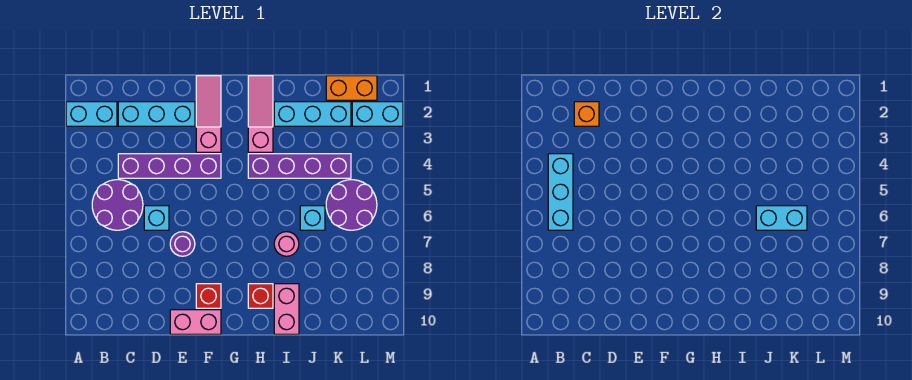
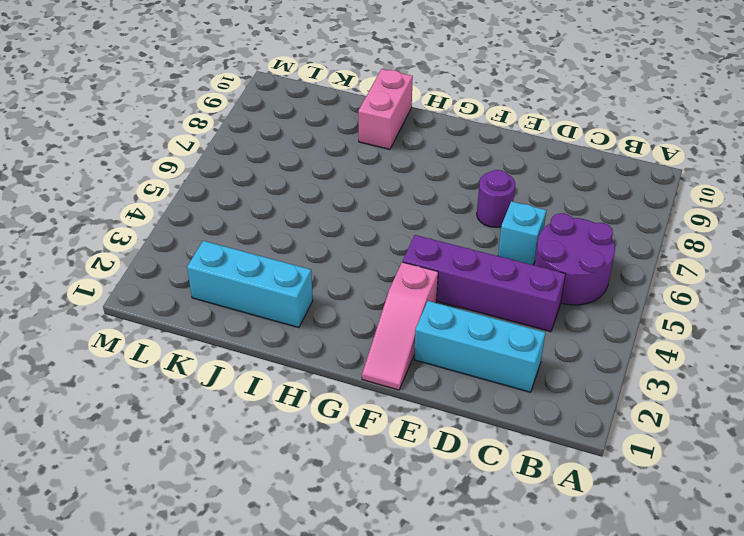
none -> cyan brick A2:B2 level 1
none -> pink brick E10:F10 level 1
none -> red brick F9 level 1

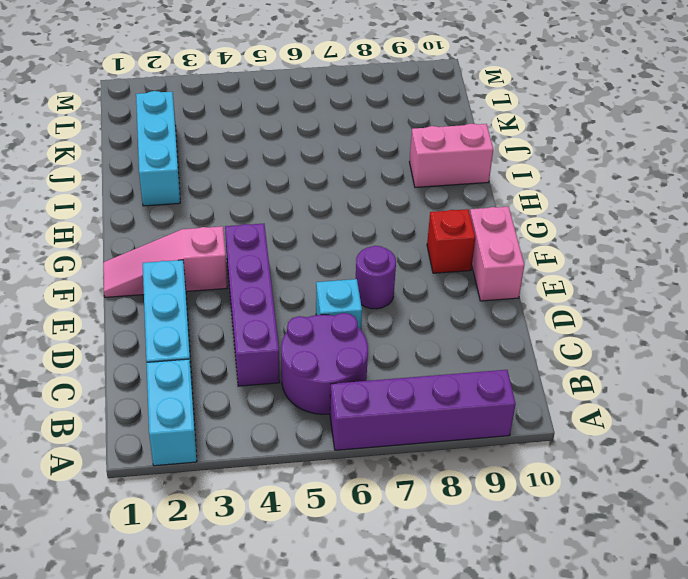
purple brick A6:A9 level 1 -> purple brick H4:K4 level 1
none -> pink slope H1:H3 level 1 top 3
none -> red brick H9 level 1
none -> pink round brick I7 level 1

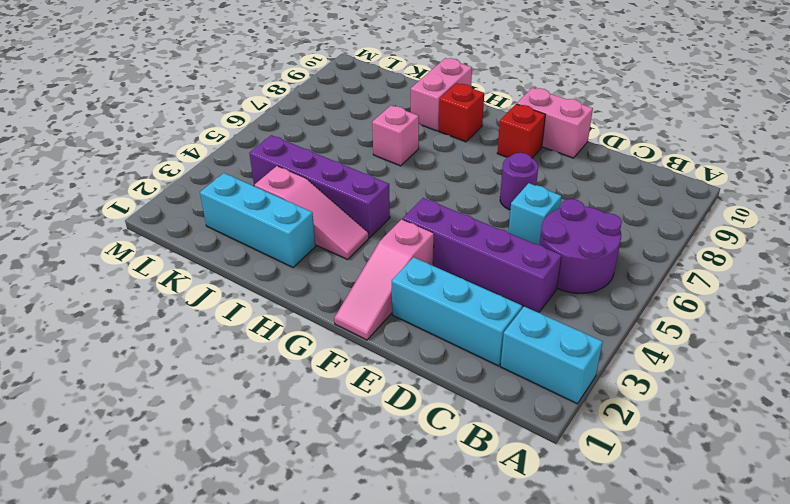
pink slope H3:J3 level 1 top J -> pink slope H1:H3 level 1 top 3
pink brick I7 level 1 -> pink round brick I7 level 1
none -> cyan brick J6 level 1
none -> orange brick K1:L1 level 1
none -> purple round brick K5:L6 level 1

